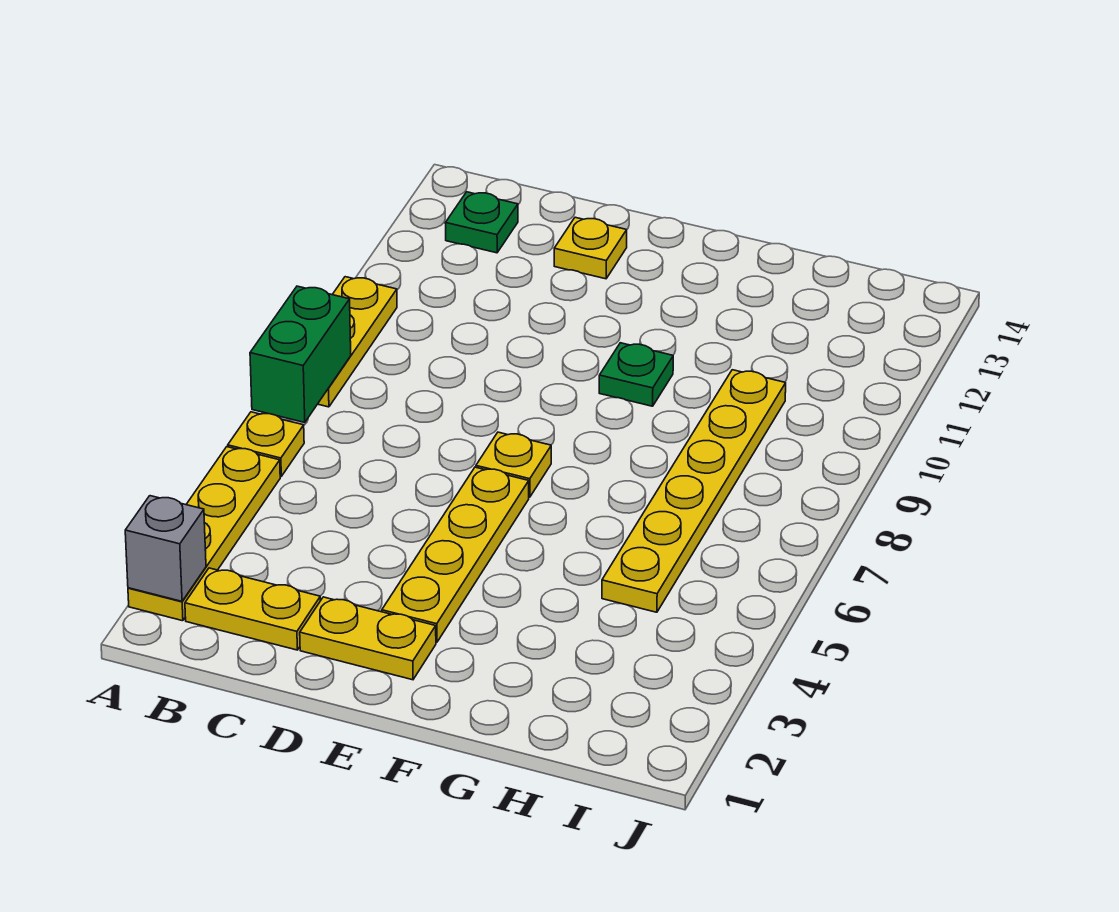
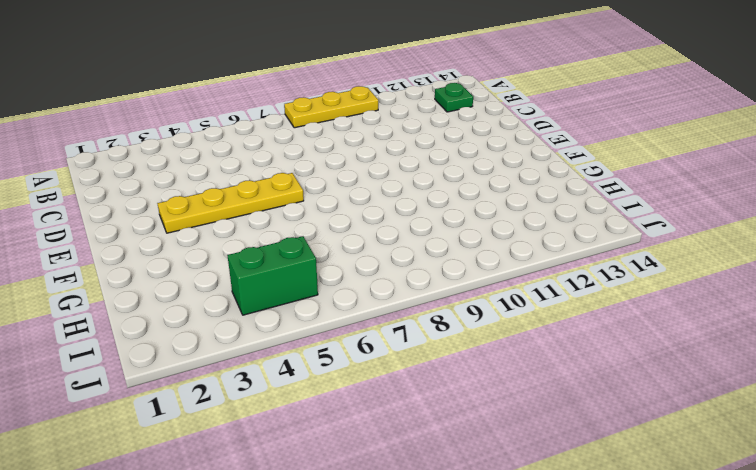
green brick I4:I5 level 1 -> green brick A7:A8 level 2
none -> yellow plate A2:A5 level 1
none -> yellow plate A6 level 1
none -> yellow plate B2:C2 level 1

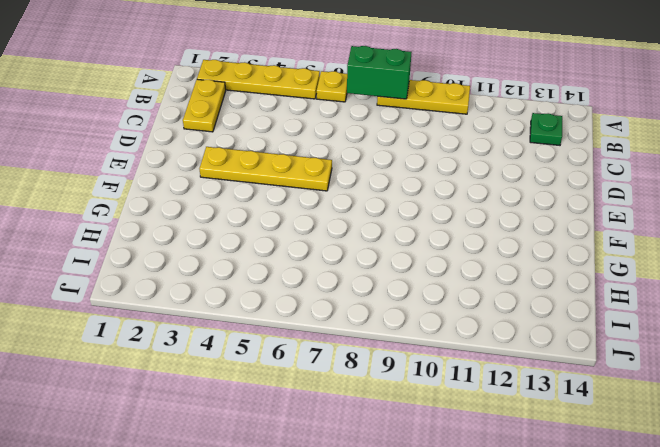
none -> yellow plate D2:E2 level 1
none -> yellow plate D13 level 1
none -> yellow plate E7 level 1

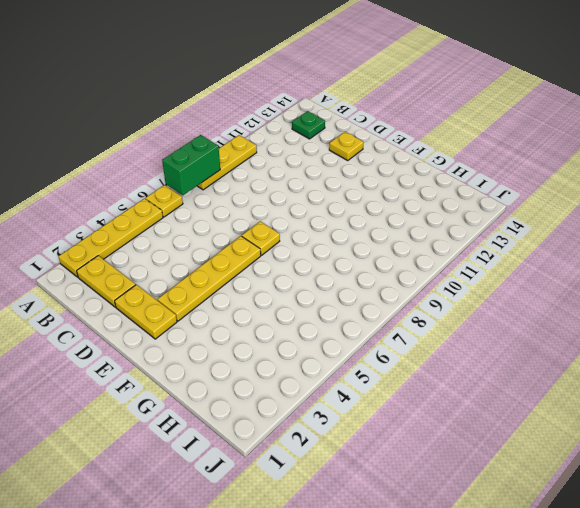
none -> green plate F10 level 1
none -> yellow plate H5:H10 level 1
none -> grey brick A2 level 2

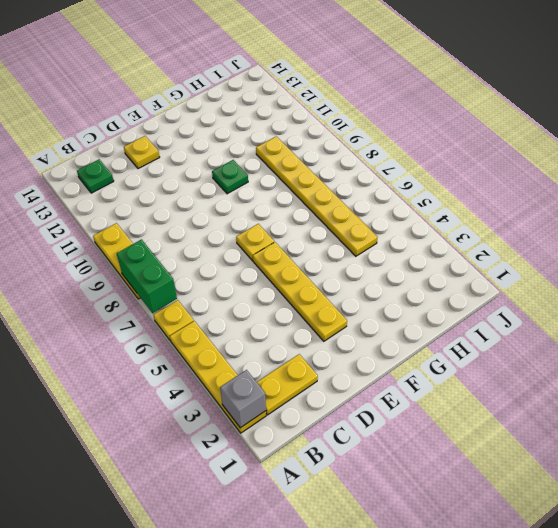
none -> yellow plate D2:E2 level 1

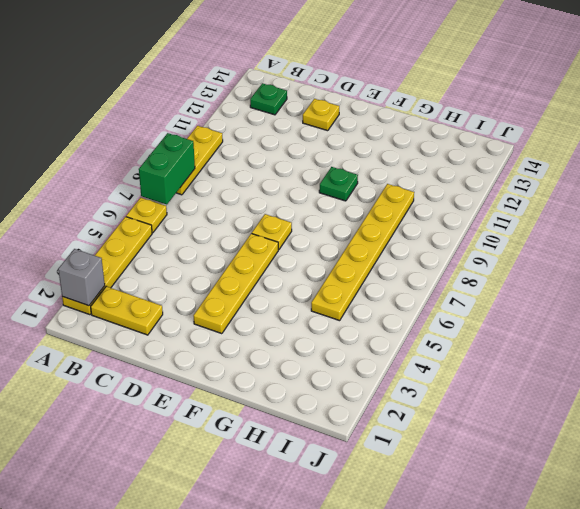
none -> yellow plate D2:E2 level 1

